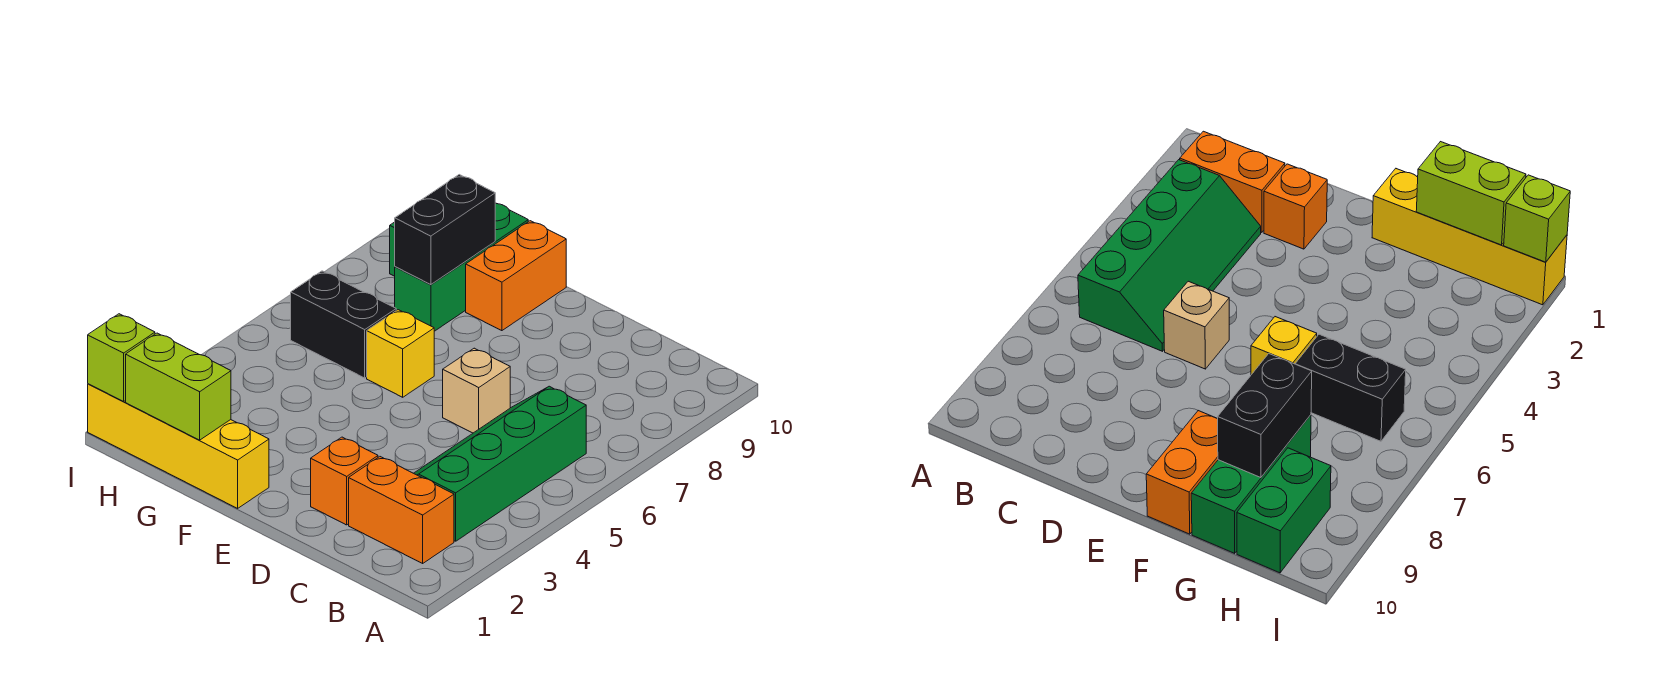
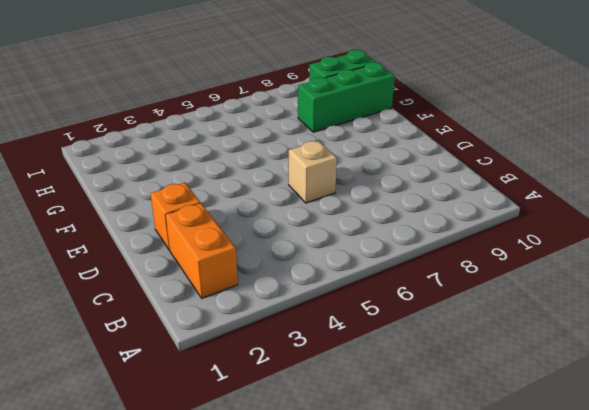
none -> green slope B3:C6 level 1 top B
none -> yellow brick F1:I1 level 1
none -> yellow brick F6 level 1

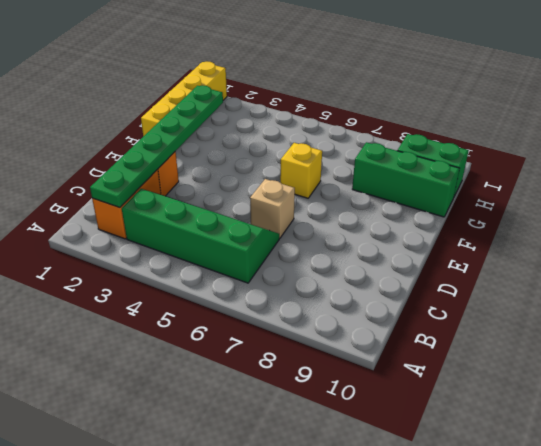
green plate B2:G2 level 2 -> none
none -> orange brick F9:F10 level 1
none -> black brick G6:H6 level 1
none -> lime brick G1:H1 level 2

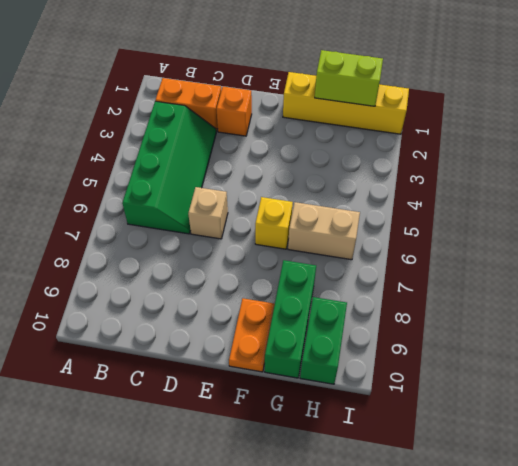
orange plate F9:F10 level 1 -> orange brick F9:F10 level 1
tan brick G6:H6 level 1 -> black brick G6:H6 level 1
none -> black brick G8:G9 level 2
none -> lime brick I1 level 2

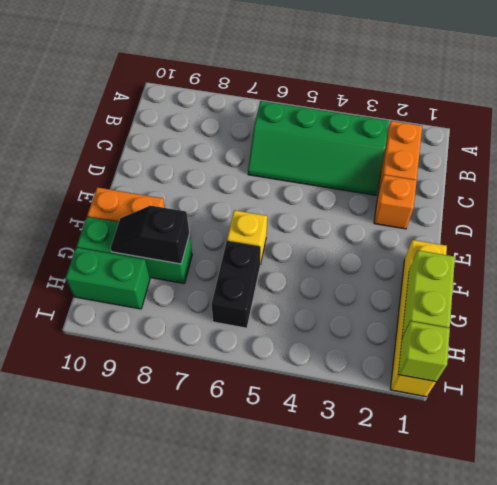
black slope G8:G9 level 2 top 8 -> black brick G8:G9 level 2
none -> tan brick D6 level 1

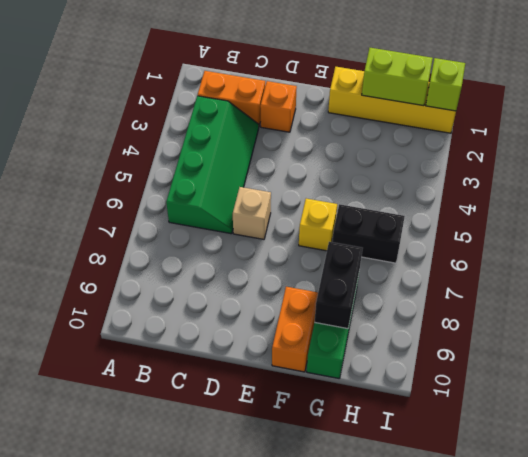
none -> green brick H9:H10 level 1

